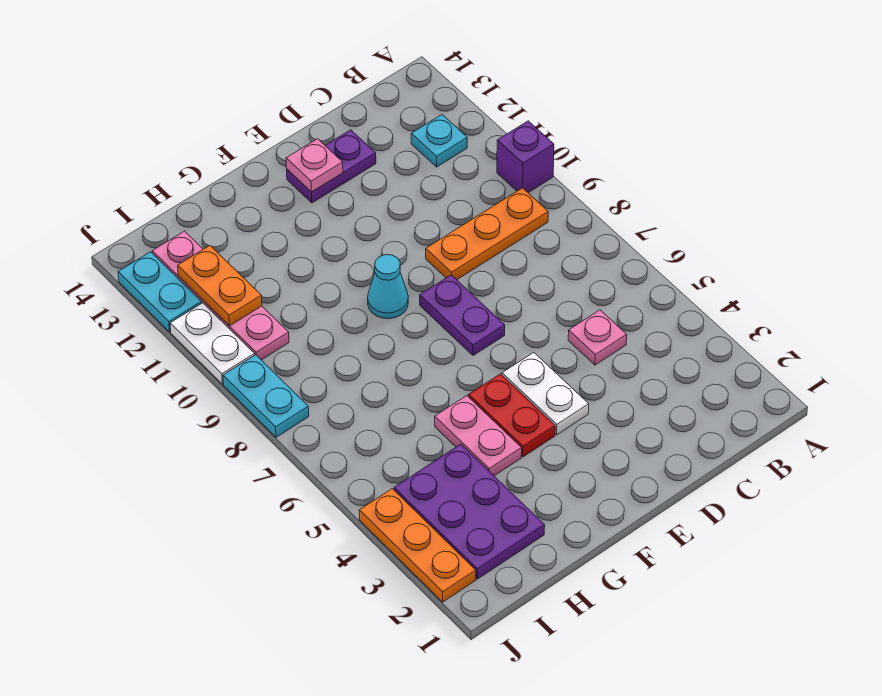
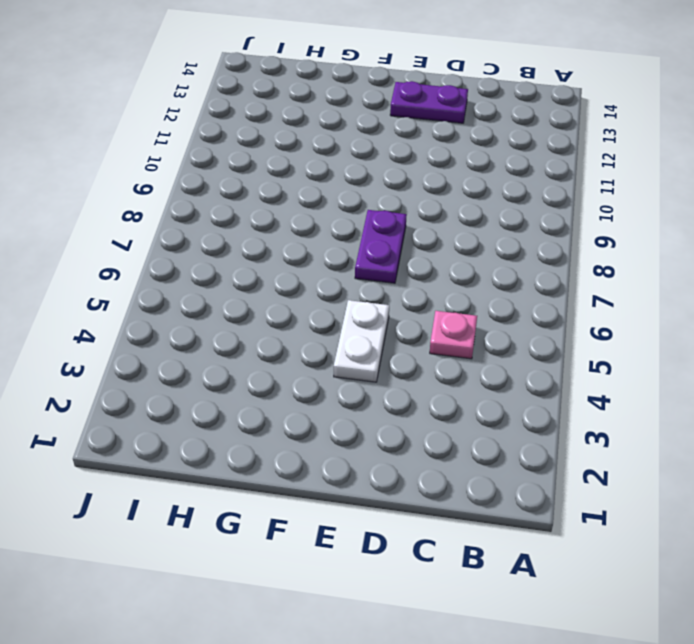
none -> purple brick A10 level 1
none -> orange plate B9:D9 level 1
none -> cyan plate B12 level 1

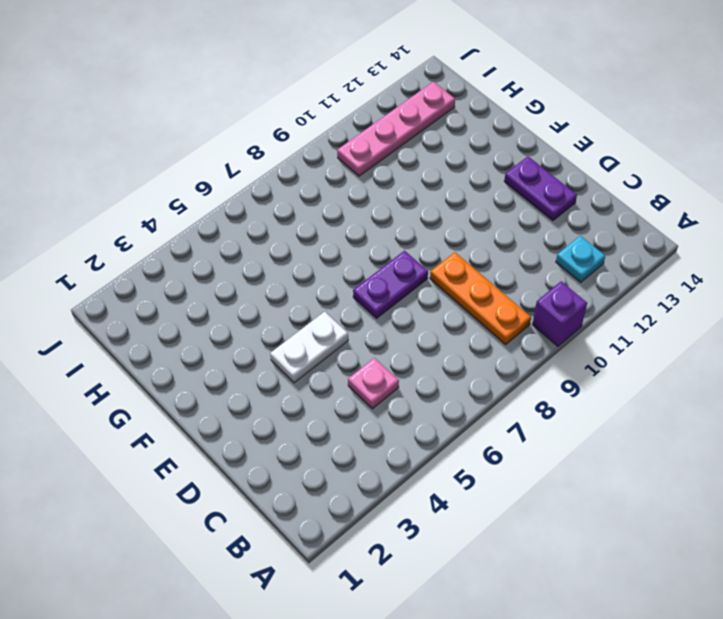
none -> red plate F4:F5 level 1
none -> cyan cone F9 level 1
none -> pink plate G4:G5 level 1

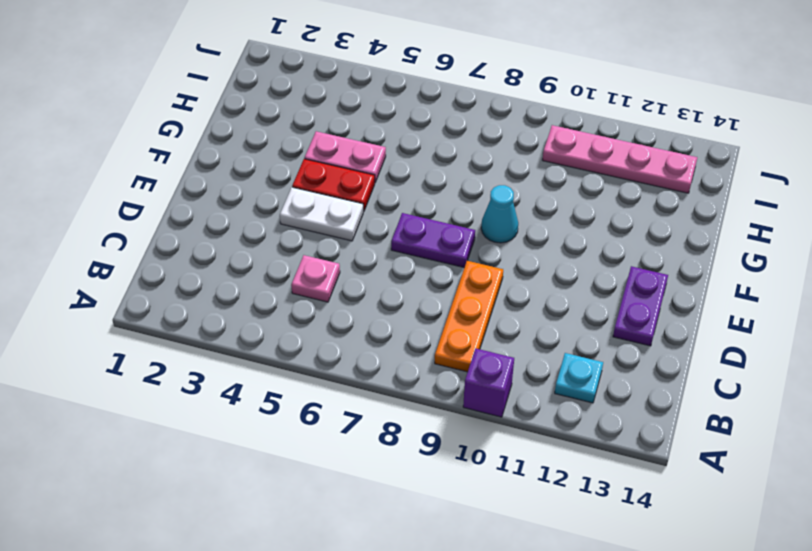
none -> purple plate H2:I4 level 1
none -> orange plate J2:J4 level 1
none -> cyan plate J8:J9 level 1

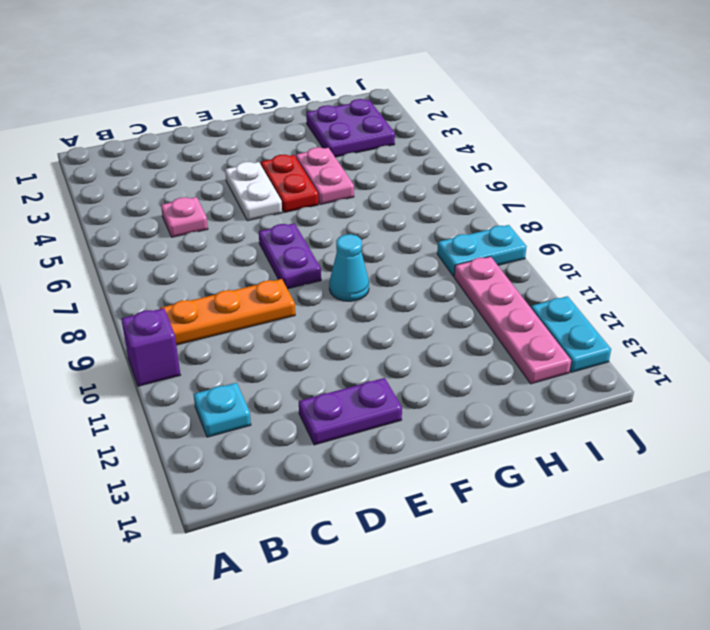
purple plate H2:I3 level 1 -> purple plate H2:I4 level 1
cyan plate I9:J9 level 1 -> cyan plate J8:J9 level 1
none -> orange plate J2:J4 level 1
none -> white plate J10:J11 level 1
none -> pink plate E13 level 2

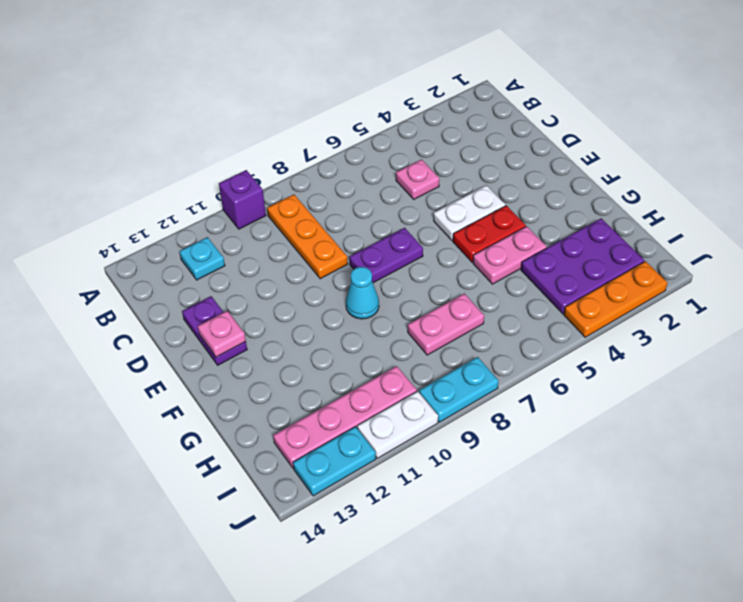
pink plate H7:H8 level 1 -> none
none -> orange plate I11:I12 level 2

